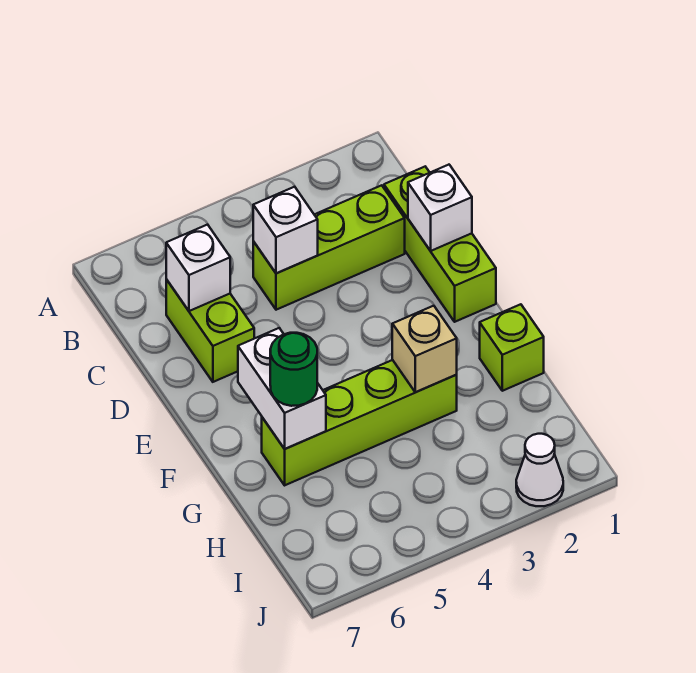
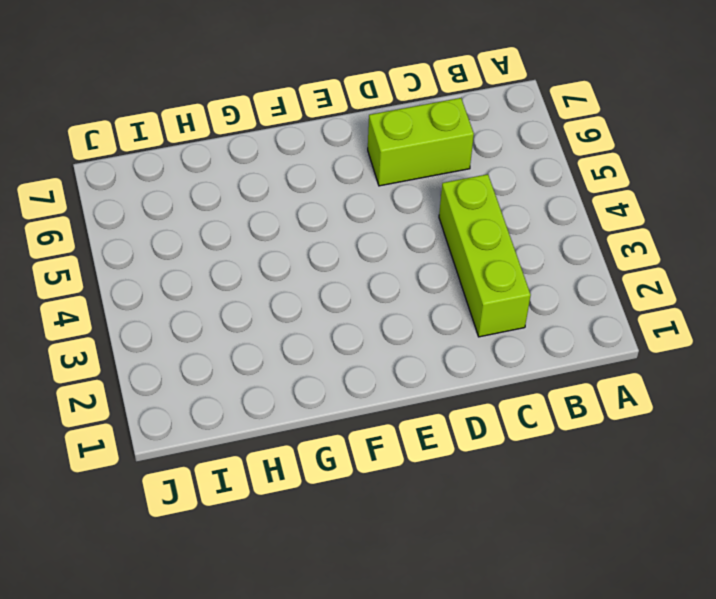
none -> lime brick C1:E1 level 1
none -> lime brick G1 level 1
none -> lime brick G3:G6 level 1

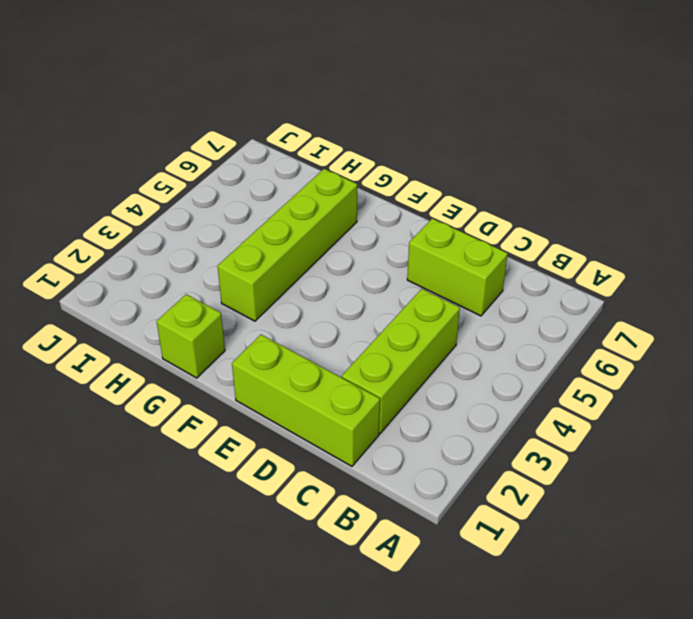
none -> white cone J2 level 1
none -> white brick C4 level 2
none -> white brick C6 level 2

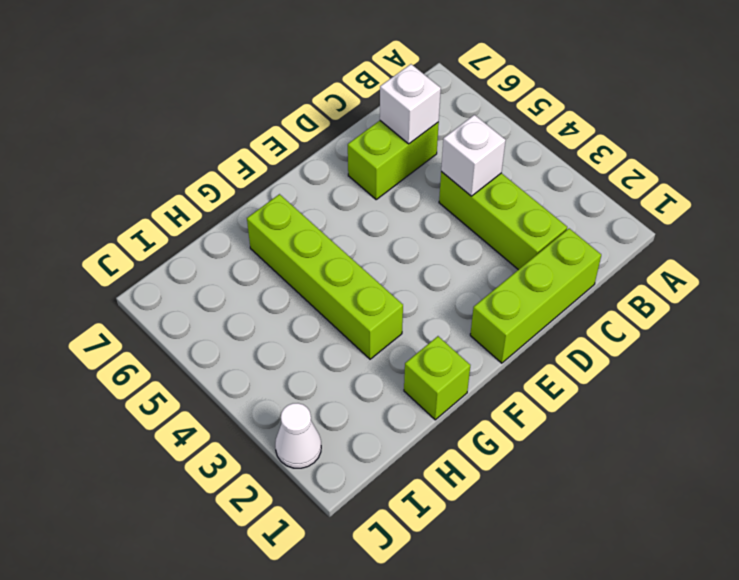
none -> white brick D1 level 2
none -> white brick F6:G6 level 2
none -> tan brick G3 level 2

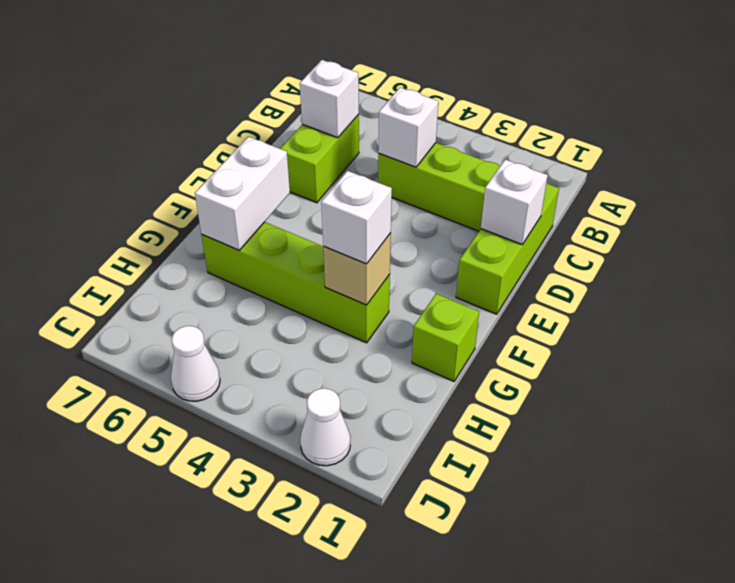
white brick G3 level 3 -> none
white cone J5 level 1 -> none
none -> green round brick G6 level 3

